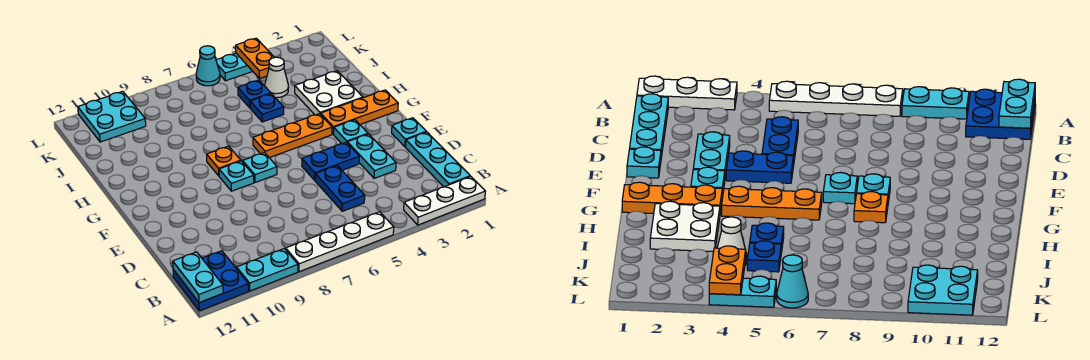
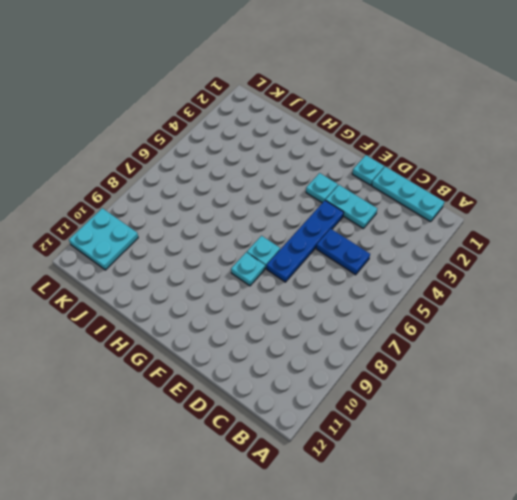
blue plate E4:E7 level 1 -> blue plate E4:E5 level 1
none -> white plate A1:A3 level 1
none -> white plate A5:A8 level 1
none -> cyan plate A9:A10 level 1

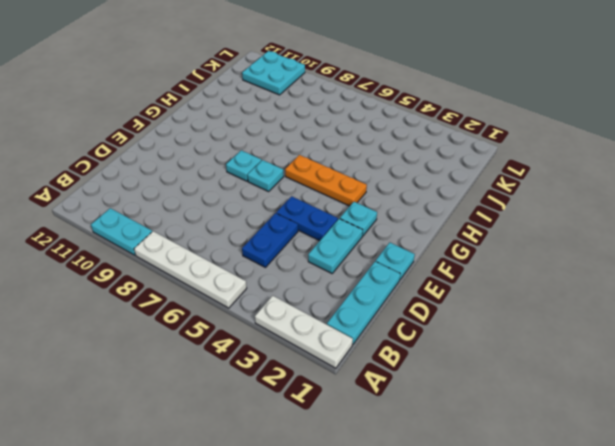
none -> blue plate A11:B12 level 1
none -> orange plate G1:G3 level 1
none -> orange plate G8 level 1

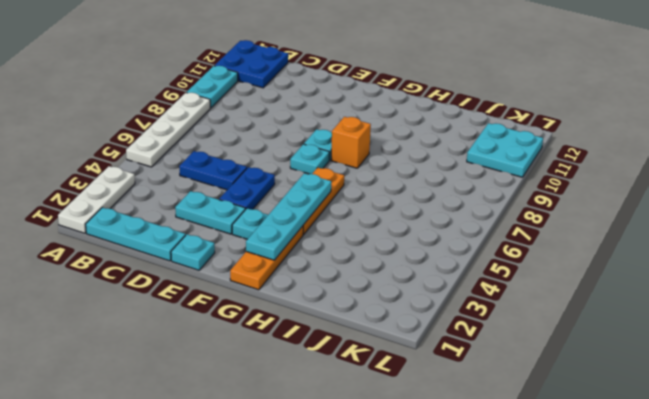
cyan plate G2:G5 level 2 -> none
orange brick G8 level 1 -> orange plate G8 level 1
none -> white plate H2:I3 level 1
none -> blue plate I5 level 1
none -> white cone J4 level 1

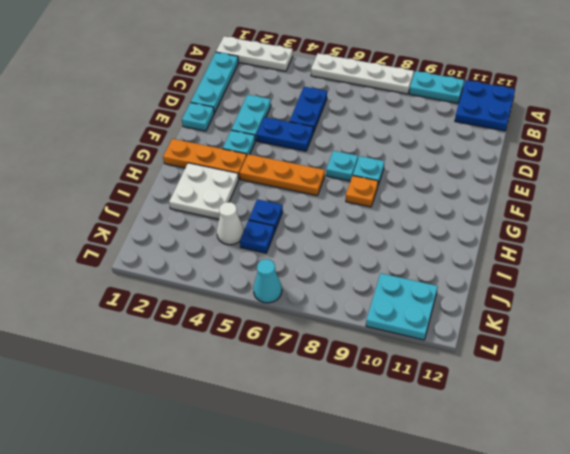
none -> cyan plate L4:L5 level 1
none -> cyan plate A12:B12 level 2
none -> orange plate K4:L4 level 2

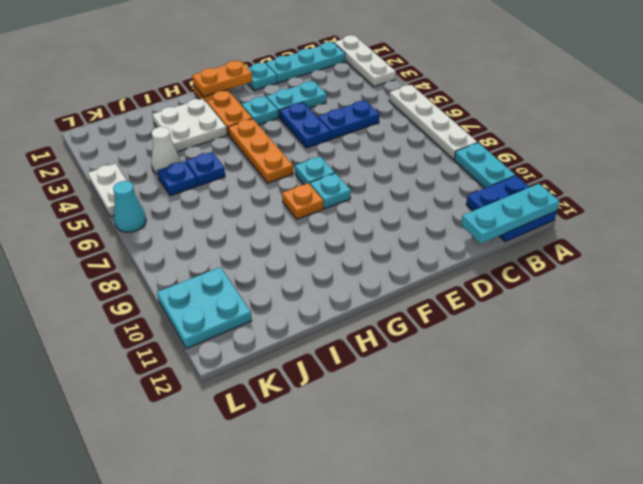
cyan plate A12:C12 level 2 -> cyan plate A12:B12 level 2
orange plate F1:G1 level 2 -> orange plate K4:L4 level 2
white plate L4:L5 level 1 -> cyan plate L4:L5 level 1

